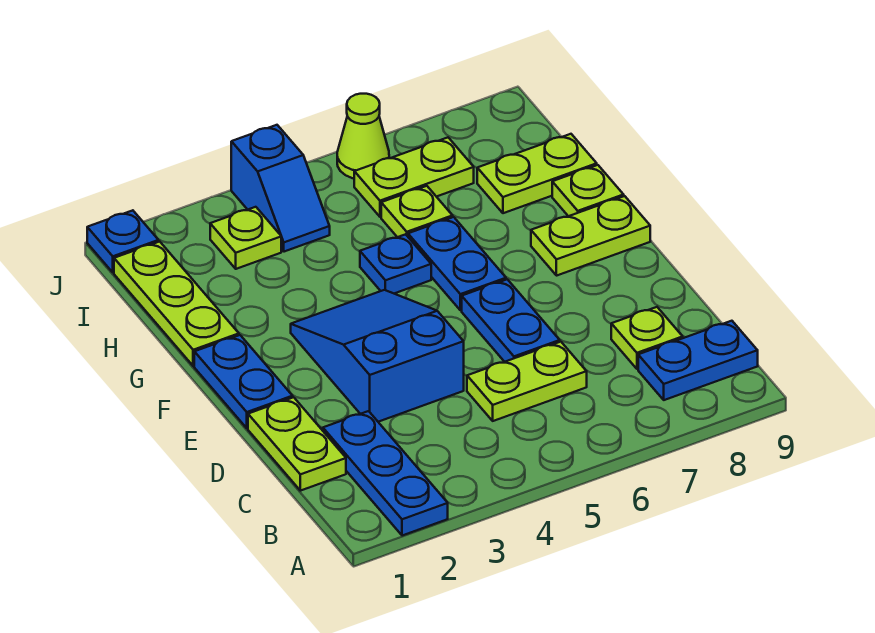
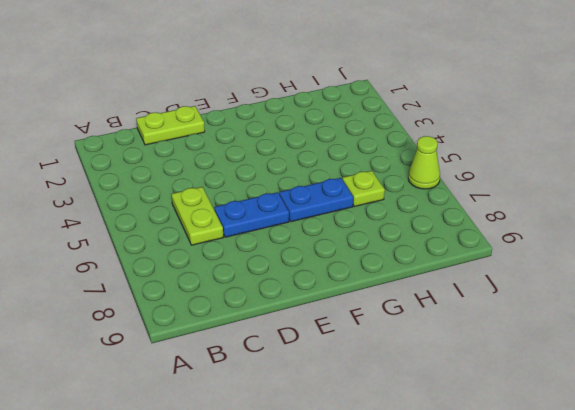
none -> blue plate A2:C2 level 1
none -> blue plate B8:B9 level 1
none -> lime plate C8 level 1

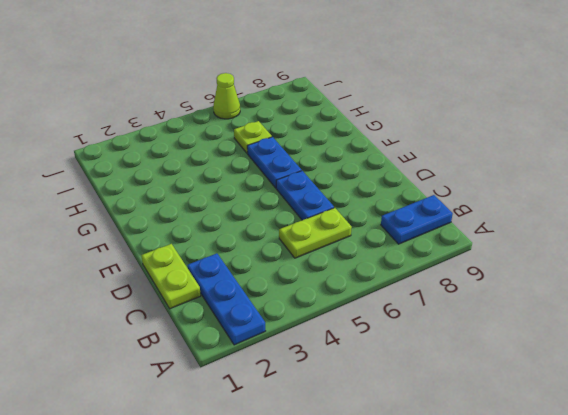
none -> lime plate C8 level 1
none -> blue slope D3:F4 level 1 top D
none -> blue plate E1:F1 level 1

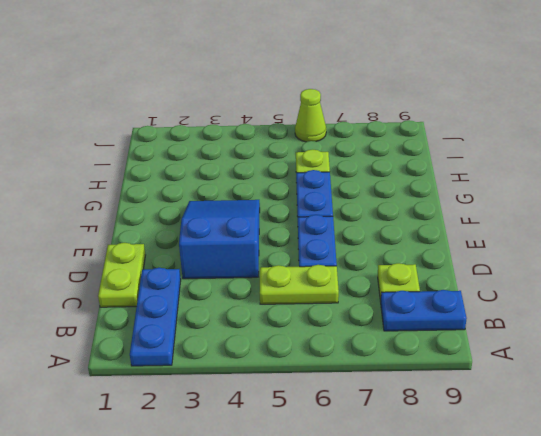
none -> blue plate E1:F1 level 1
none -> lime plate F8:F9 level 1
none -> lime plate G1:I1 level 1

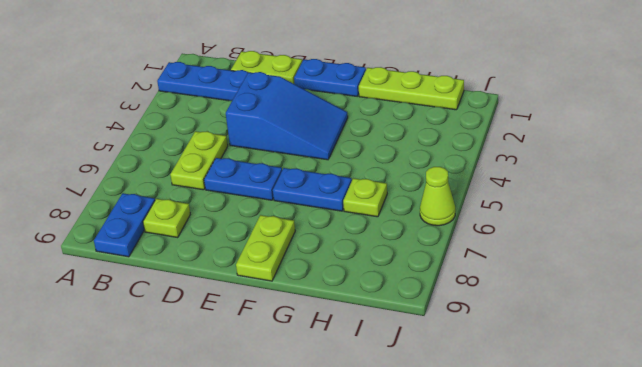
none -> blue plate G5 level 1
none -> lime plate G9 level 1
none -> lime plate H8:H9 level 1

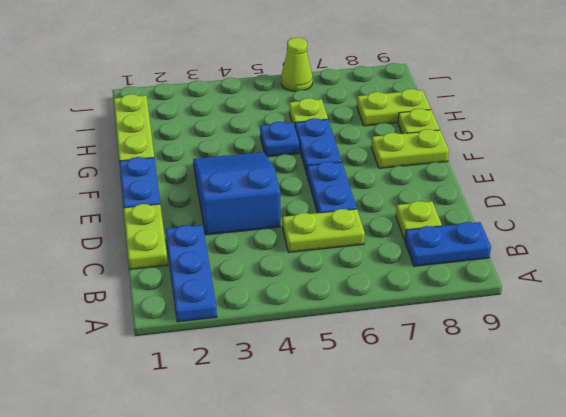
none -> lime plate I3 level 1
none -> blue slope I4:J4 level 1 top J
none -> lime plate I6:I7 level 1

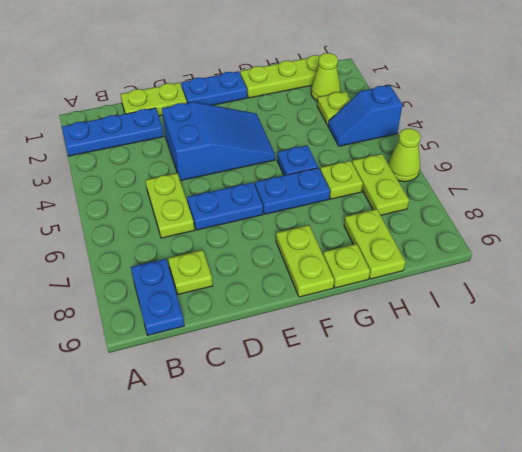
lime cone I2 level 1 -> none
none -> blue plate J1 level 1

